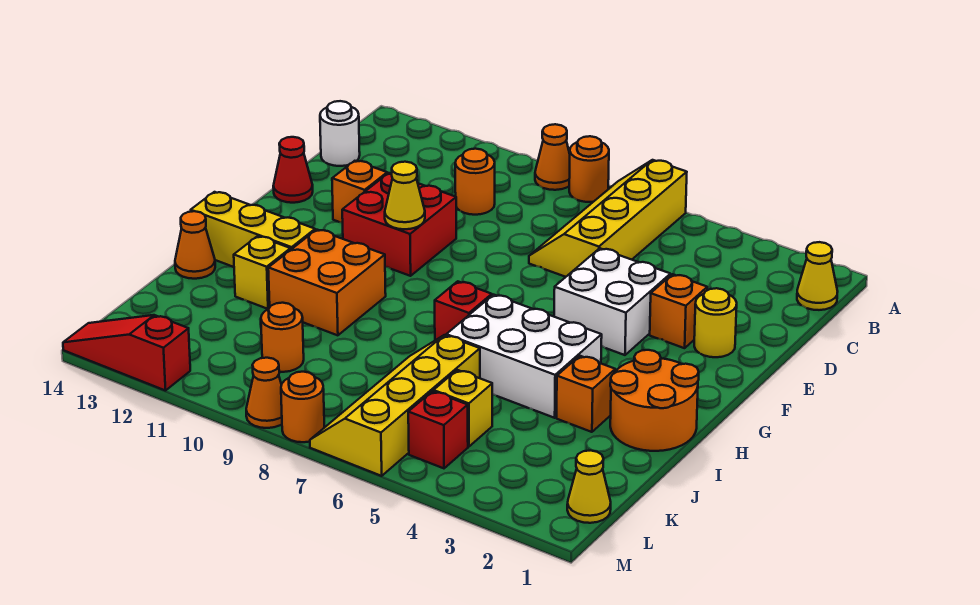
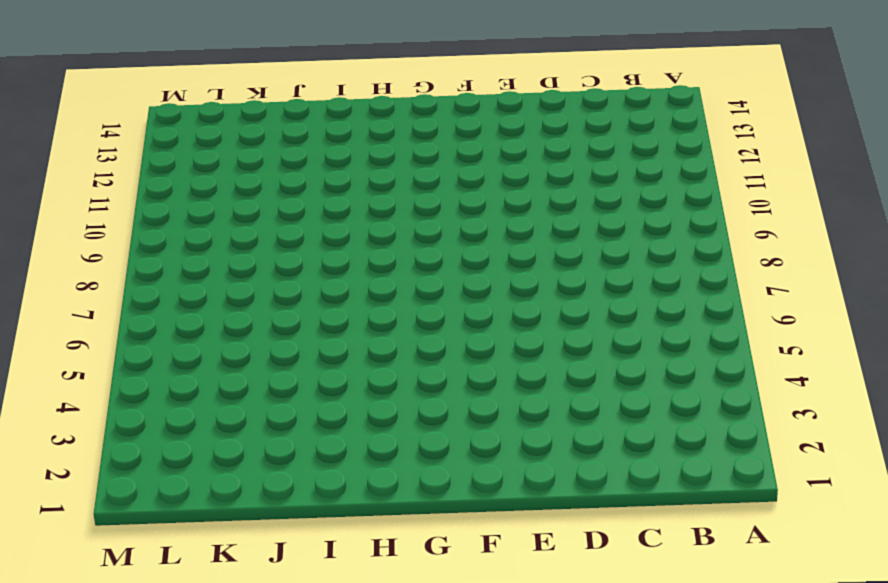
none -> yellow slope A6:D7 level 1 top 6
none -> orange round brick A8 level 1
none -> orange cone A9 level 1

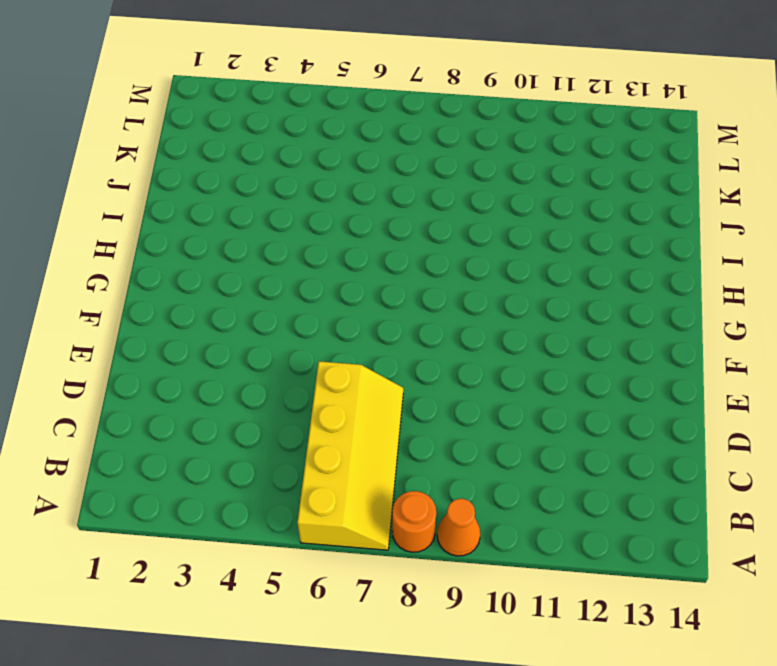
none -> yellow cone B1 level 1
none -> orange round brick C10 level 1
none -> white round brick C14 level 1

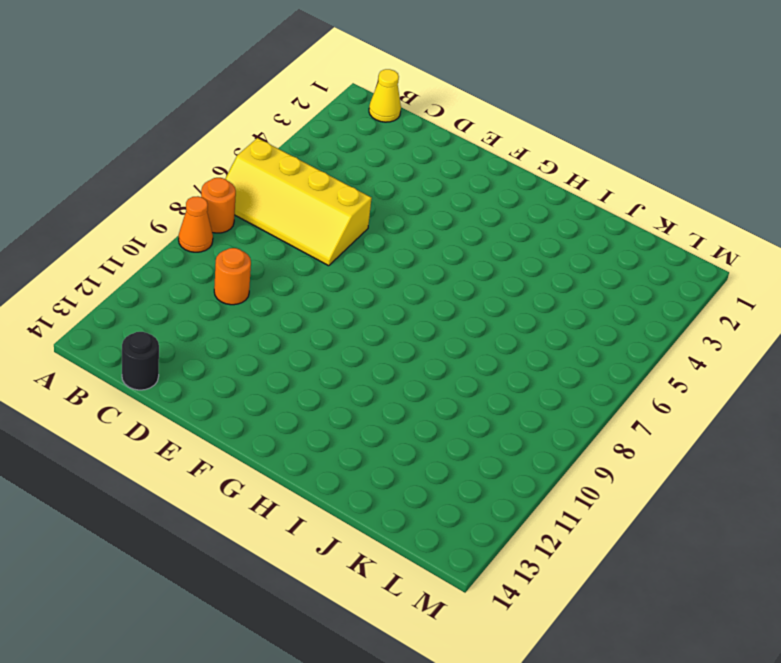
black round brick C14 level 1 -> white round brick C14 level 1
none -> yellow round brick E2 level 1
none -> orange brick E3 level 1
none -> white brick E4:F5 level 1

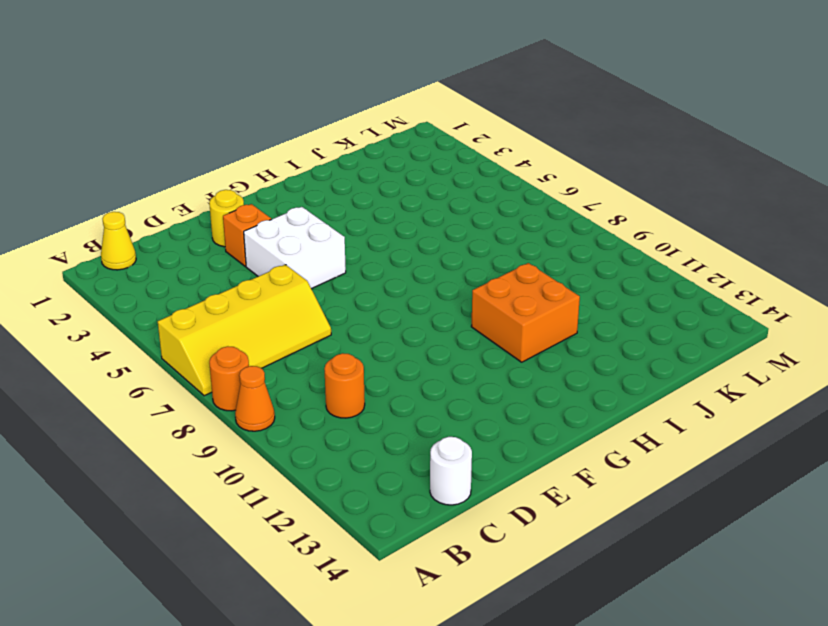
none -> red brick E10:F11 level 1
none -> orange brick E12 level 1
none -> red cone E14 level 1

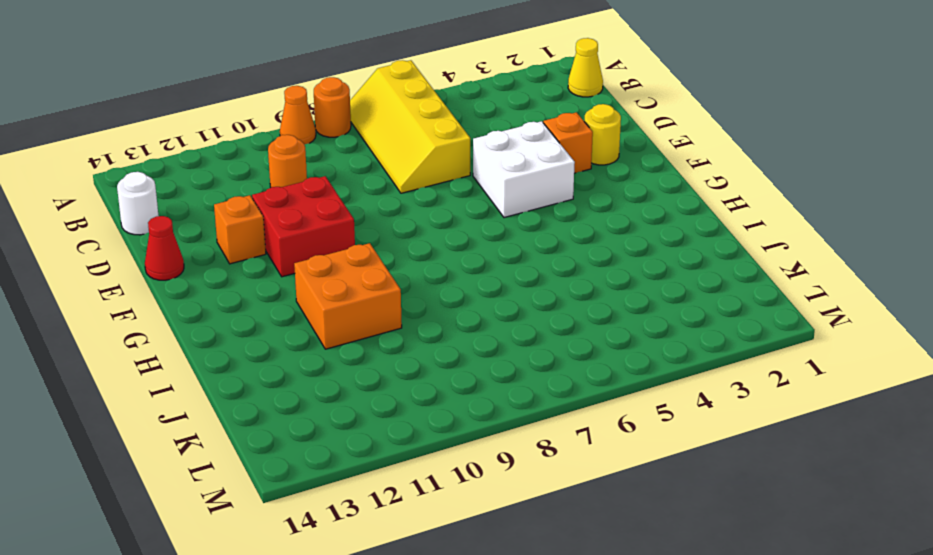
none -> orange round brick H1:I2 level 1
none -> white brick H4:I6 level 1
none -> red brick H7 level 1

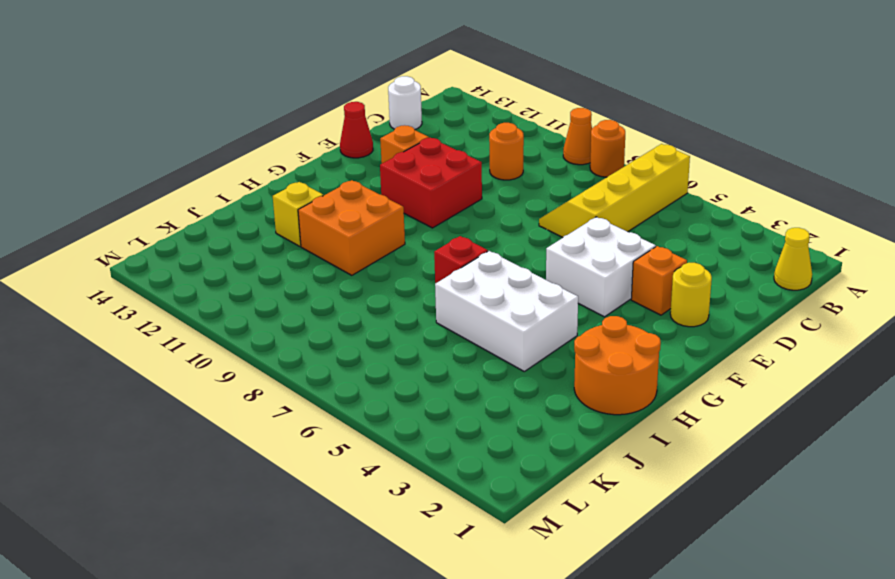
none -> yellow brick H12:H14 level 1
none -> orange brick I3 level 1
none -> orange cone I14 level 1

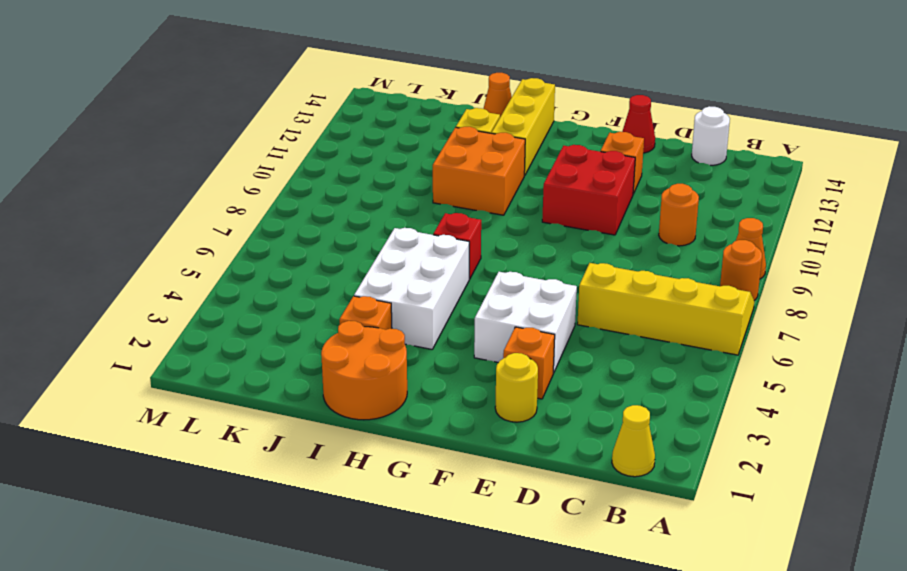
none -> yellow slope J6:M7 level 1 top 6
none -> yellow brick K5 level 1
none -> orange round brick K10 level 1

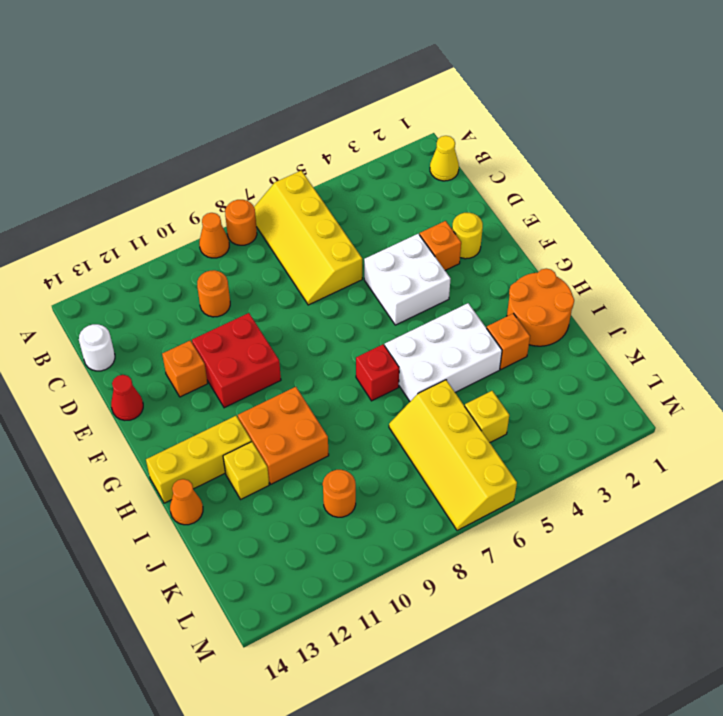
none -> yellow cone L1 level 1
none -> red brick L5 level 1
none -> orange round brick M8 level 1

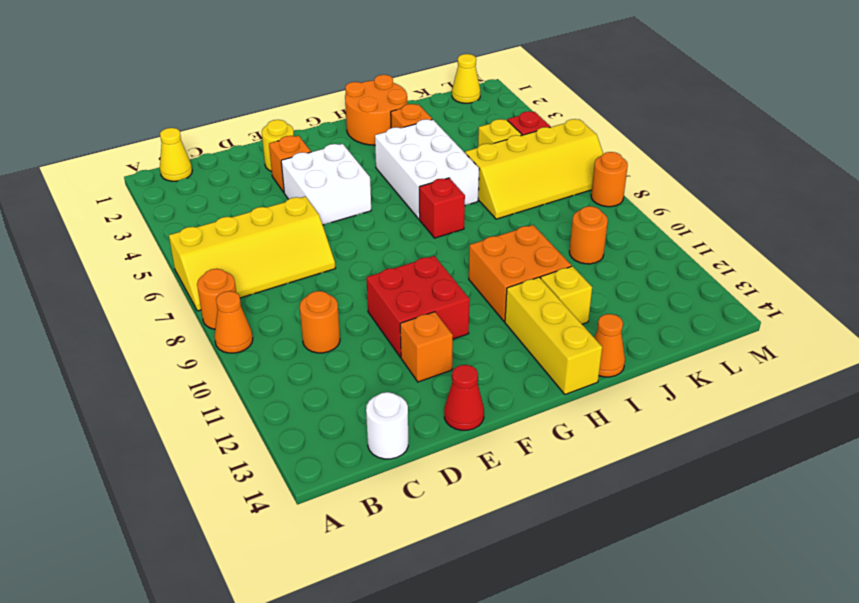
none -> orange cone M9 level 1
none -> red slope M12:M14 level 1 top 12
none -> yellow cone F10 level 2

